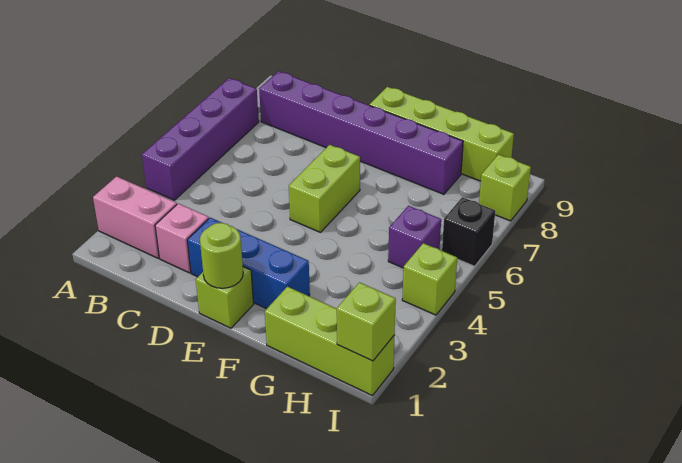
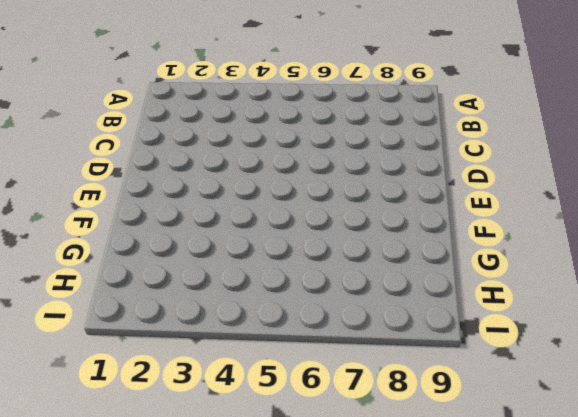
none -> pink brick A2:B2 level 1
none -> purple brick A4:A7 level 1
none -> purple brick B8:G8 level 1

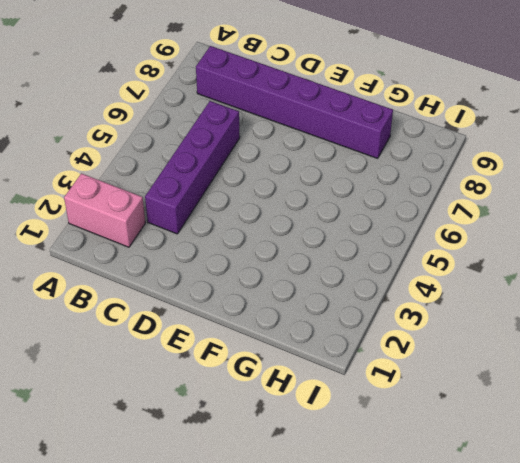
purple brick C3:C6 level 1 -> purple brick A4:A7 level 1
none -> pink brick C2 level 1
none -> blue brick D2:F2 level 1
none -> lime brick E1 level 1

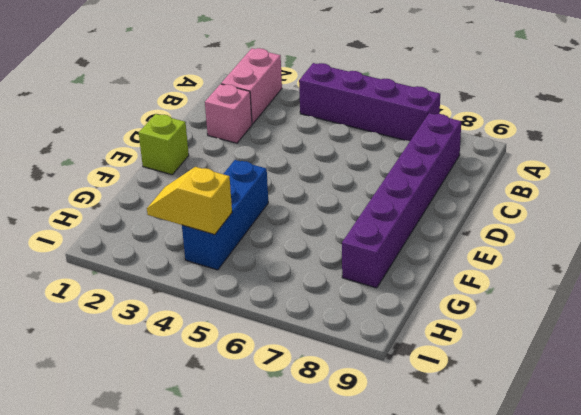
blue brick F4:H4 level 1 -> blue brick D2:F2 level 1
yellow slope H3:H4 level 2 top 4 -> none
none -> lime brick E5:E6 level 1
none -> lime brick E9:H9 level 1
none -> lime brick G1:I1 level 1

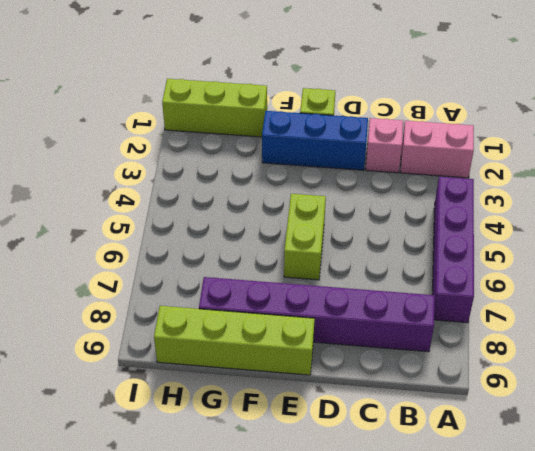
none -> purple brick H5 level 1
none -> lime brick I4 level 1
none -> black brick I6 level 1

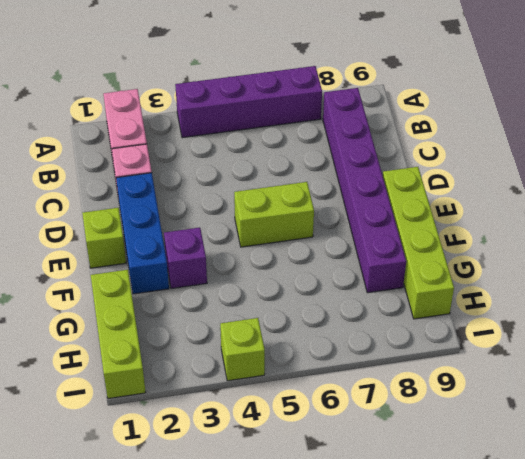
purple brick F3 level 1 -> purple brick H5 level 1
none -> black brick I6 level 1
none -> lime brick I8 level 1
none -> lime round brick E1 level 2

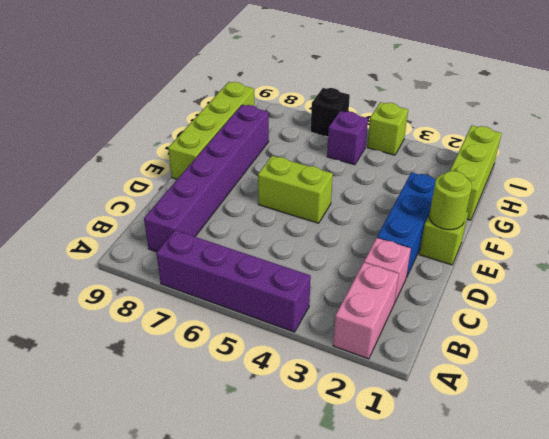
none -> lime brick I8 level 1
none -> lime brick I1 level 2

